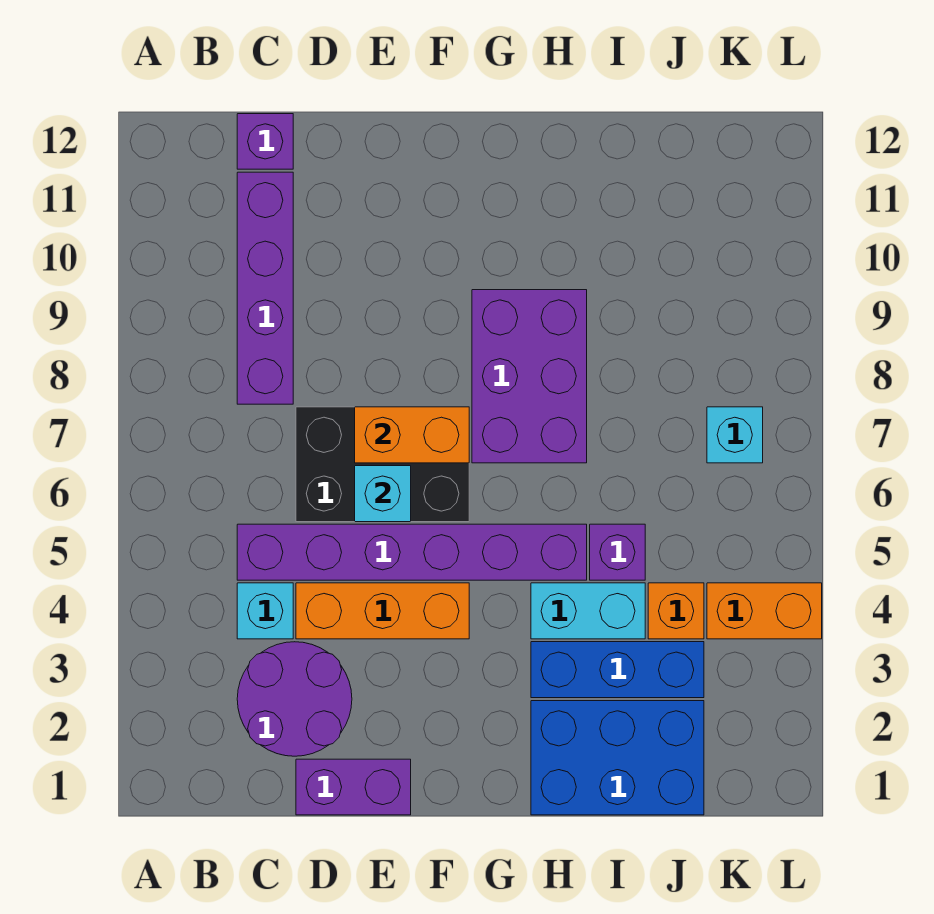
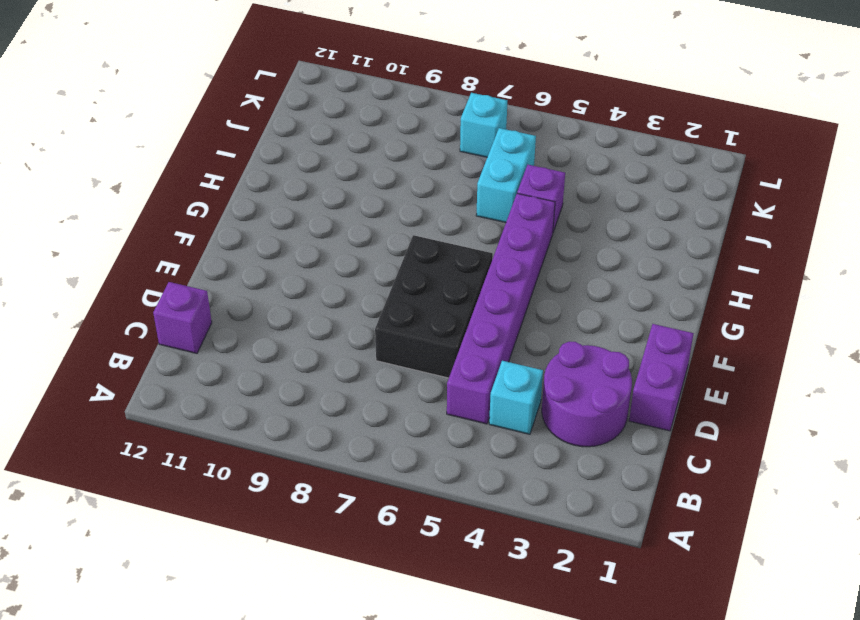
cyan brick I6:J6 level 1 -> cyan brick H4:I4 level 1
none -> purple brick C8:C11 level 1
none -> orange brick D4:F4 level 1
none -> purple brick G7:H9 level 1

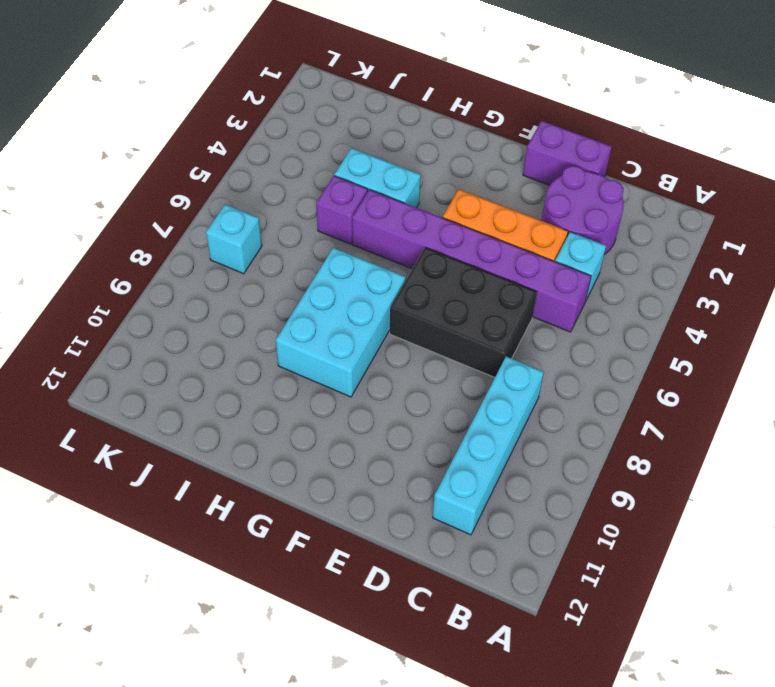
cyan brick C8:C11 level 1 -> purple brick C8:C11 level 1
cyan brick G7:H9 level 1 -> purple brick G7:H9 level 1
none -> purple brick C12 level 1
none -> blue brick H1:J2 level 1
none -> blue brick H3:J3 level 1

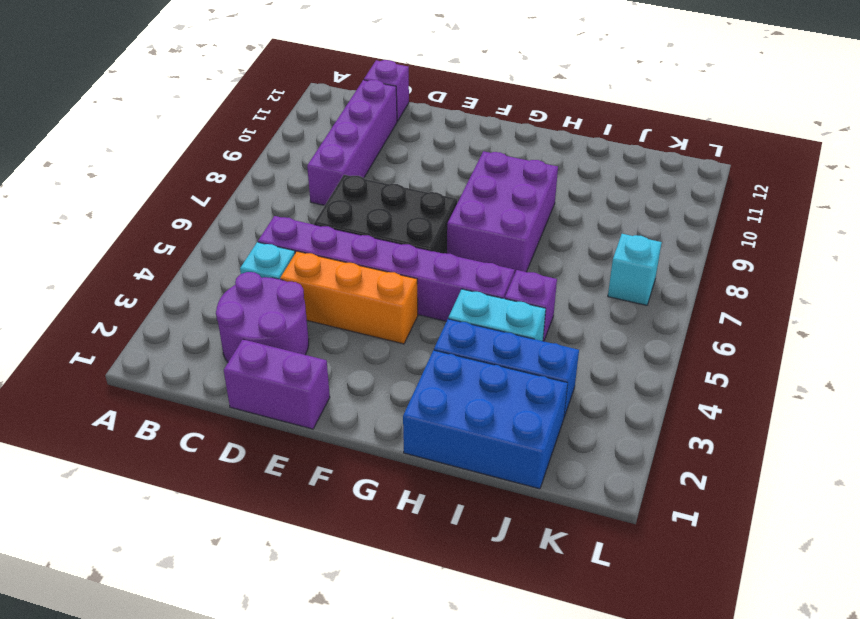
none -> orange brick J4 level 1
none -> orange brick K4:L4 level 1
none -> cyan brick E6 level 2

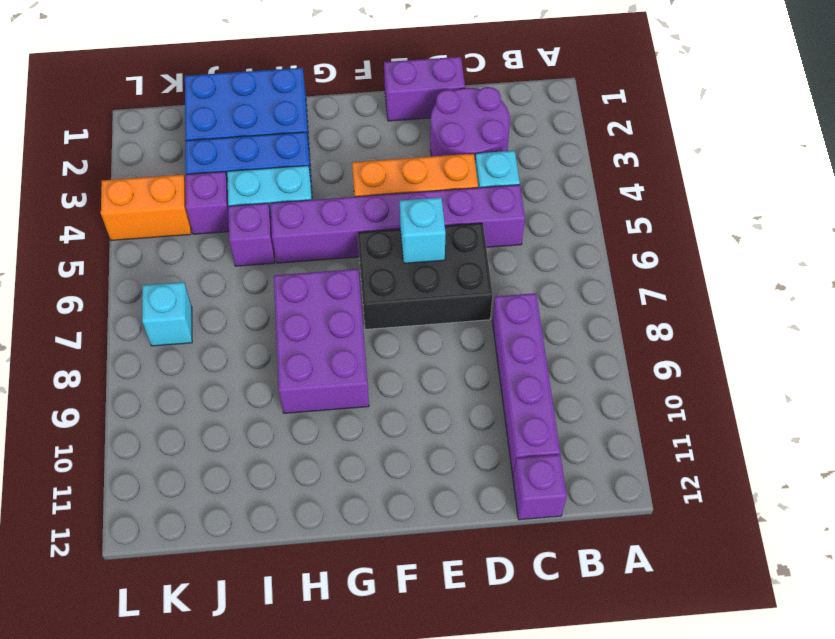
purple brick J4 level 1 -> orange brick J4 level 1
none -> orange brick E7:F7 level 2

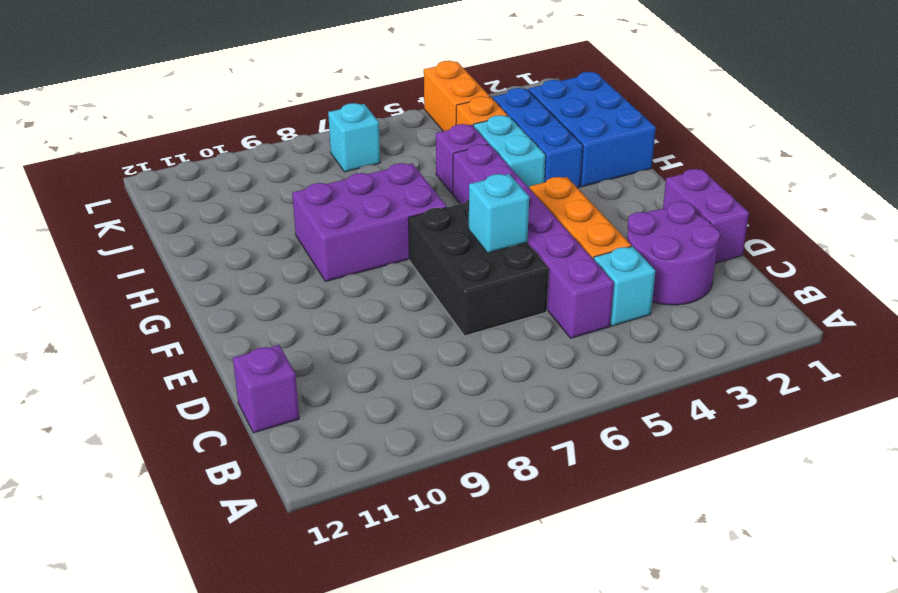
none -> purple brick C8:C11 level 1
none -> orange brick E7:F7 level 2

